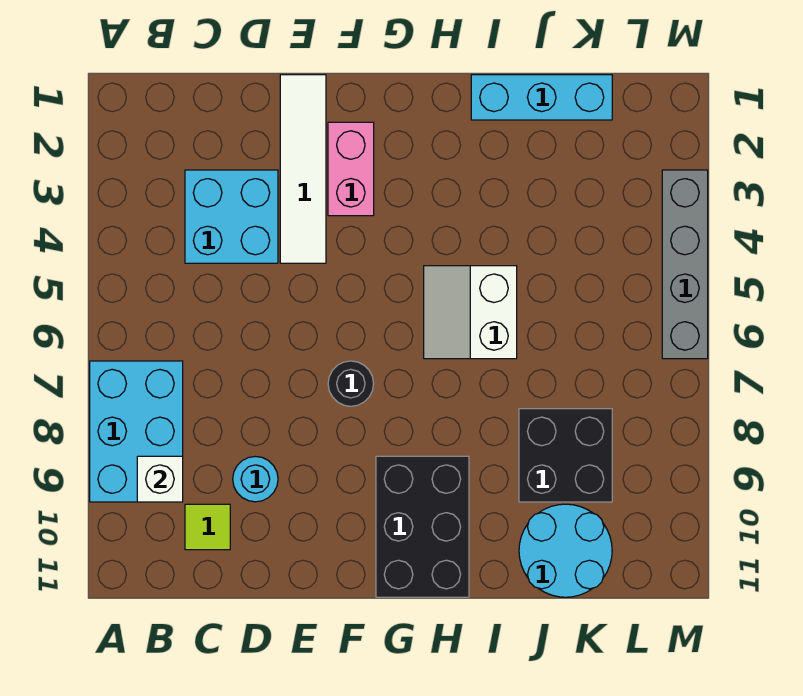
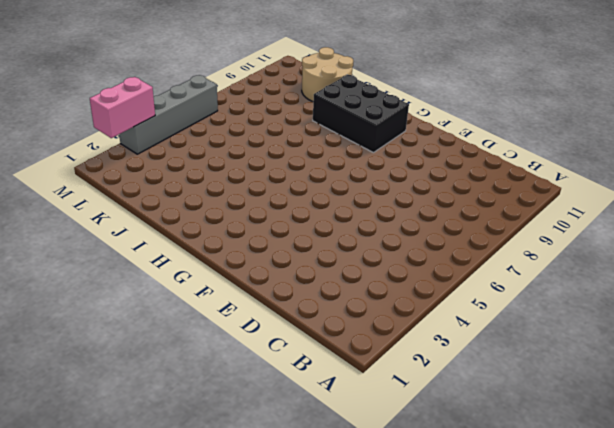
black brick G9:I10 level 1 -> black brick G9:H11 level 1
tan round brick J10:K11 level 1 -> cyan round brick J10:K11 level 1
pink brick M2:M3 level 2 -> pink brick F2:F3 level 1
none -> cyan brick A7:B9 level 1
none -> cyan brick C3:D4 level 1
none -> lime tile C10 level 1

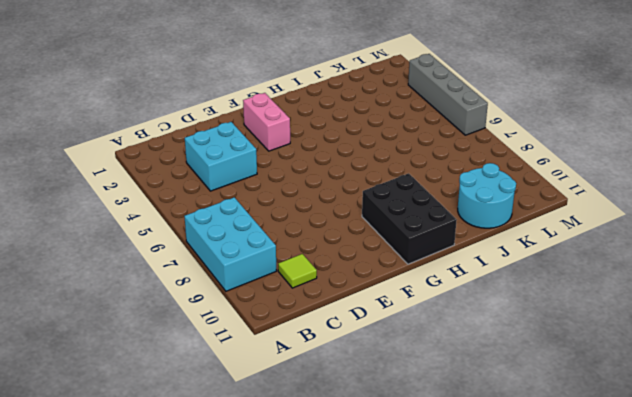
none -> cyan round brick D9 level 1
none -> white tile E1:E4 level 1
none -> black round brick F7 level 1

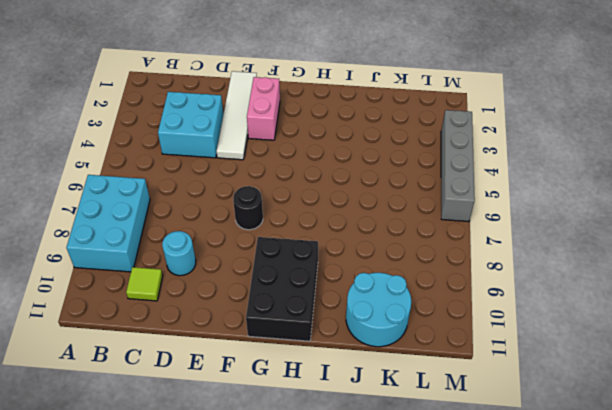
none -> white slope H5:I6 level 1 top I
none -> cyan brick I1:K1 level 1
none -> black brick J8:K9 level 1

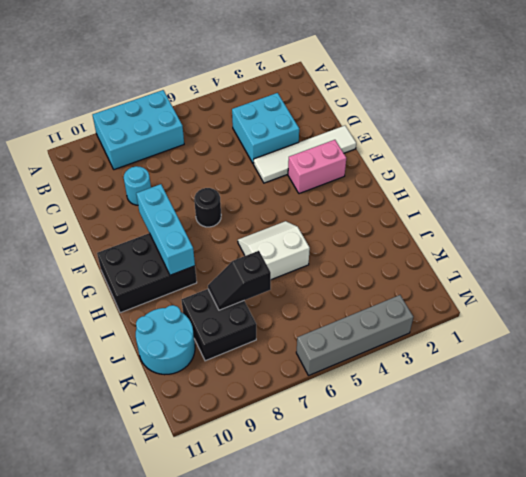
cyan brick F9:H9 level 2 -> cyan brick I1:K1 level 1
black slope J7:J8 level 2 top 7 -> none
none -> lime tile C10 level 1
none -> white brick B9 level 2

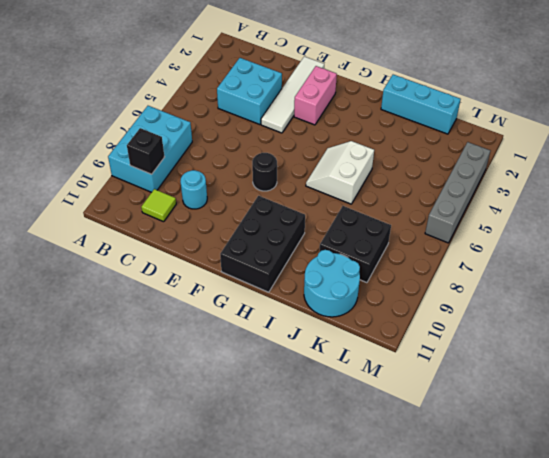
black brick B9 level 2 -> white brick B9 level 2

